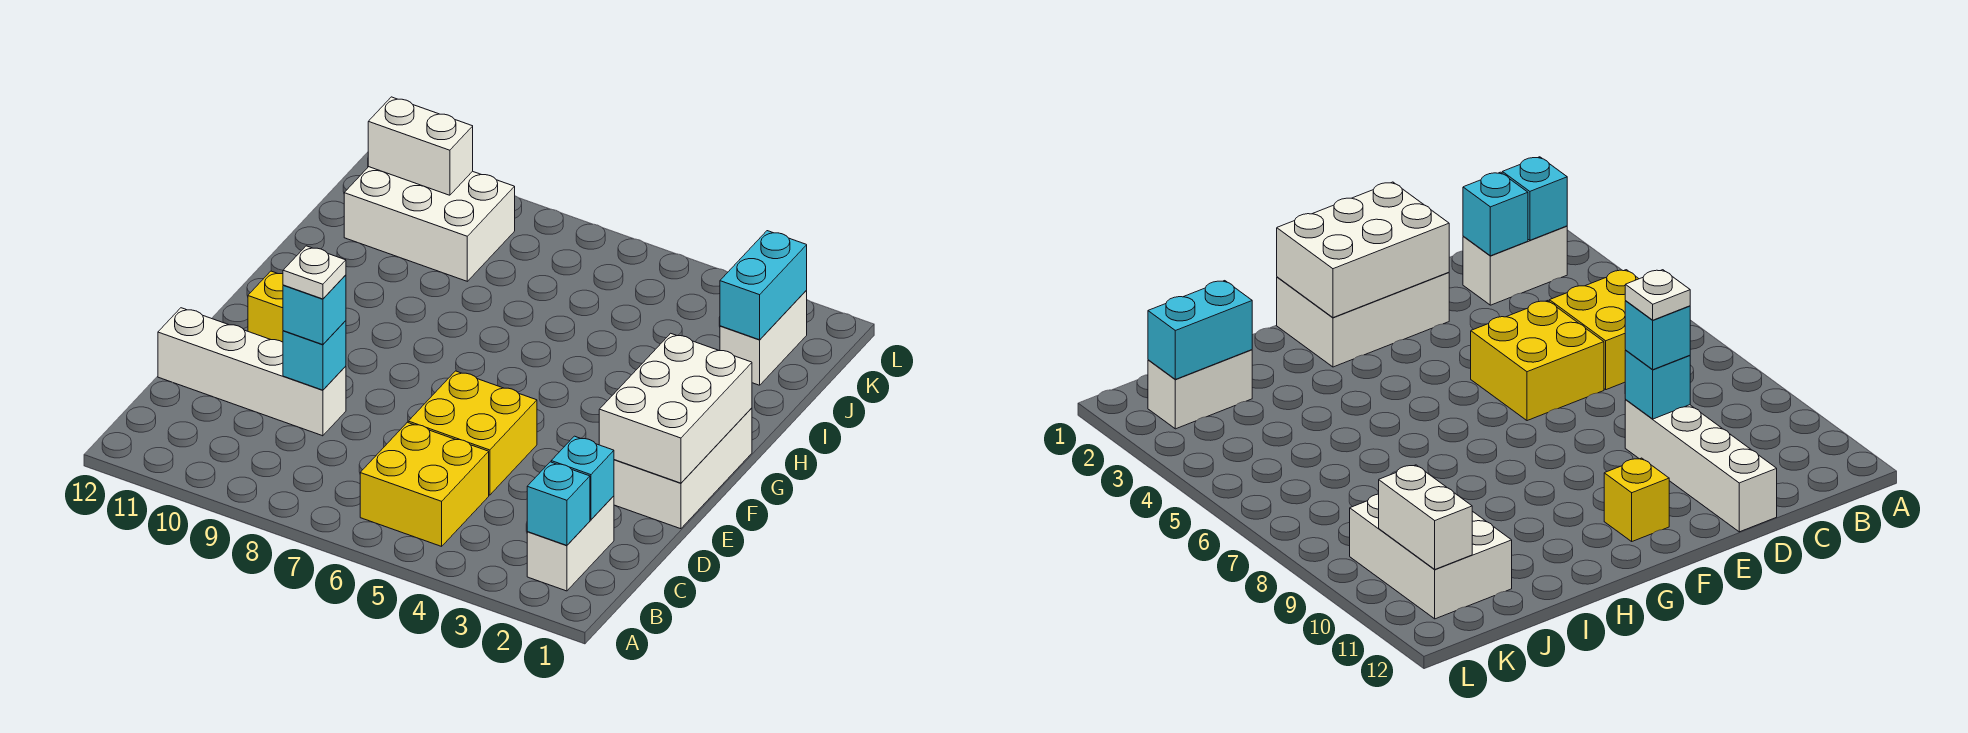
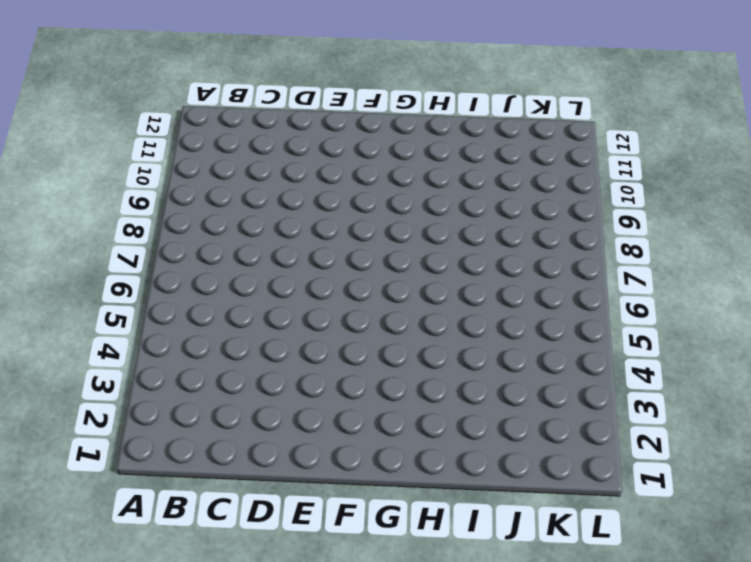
none -> white brick B2:C2 level 1
none -> yellow brick B5:C6 level 1
none -> yellow brick D5:E6 level 1

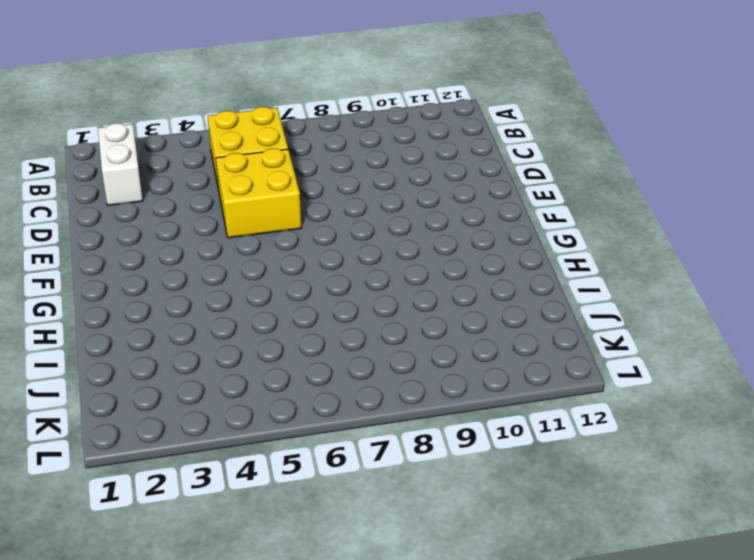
none -> white brick D9:D12 level 1
none -> white brick E1:G2 level 1
none -> yellow brick F11 level 1

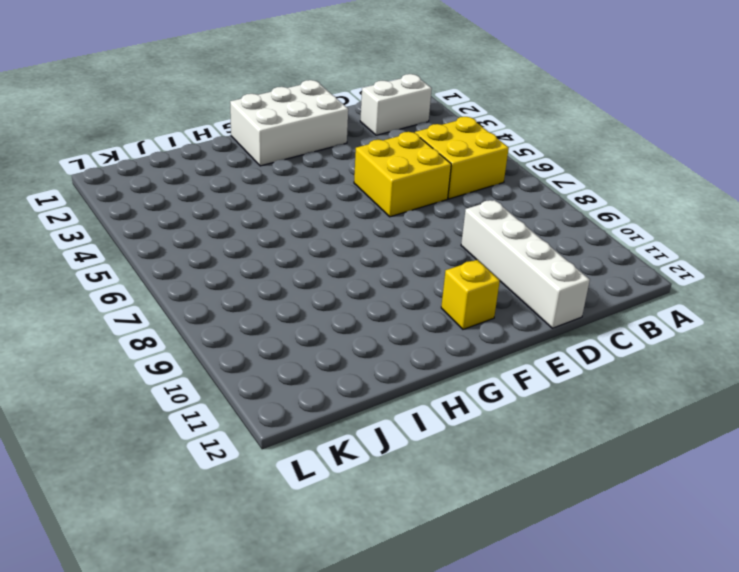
none -> white brick J2:K2 level 1
none -> white brick J9:K11 level 1
none -> cyan brick B2 level 2

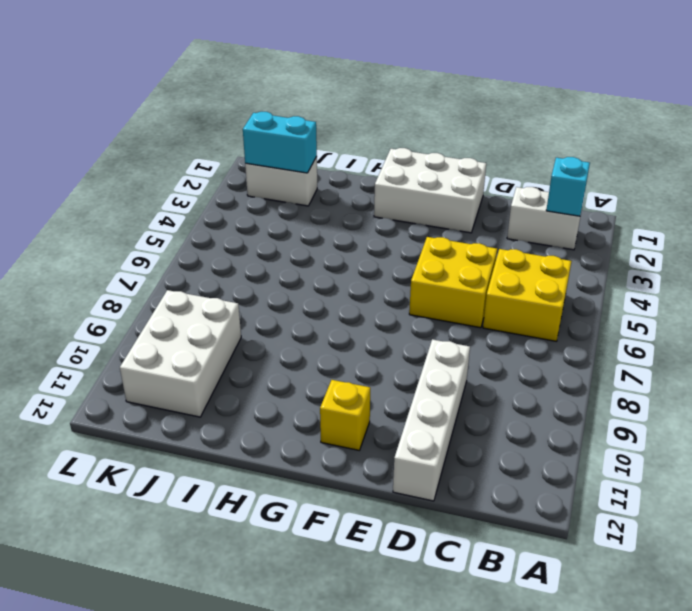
none -> cyan brick C2 level 2
none -> cyan brick D9 level 2
none -> white brick E1:G2 level 2

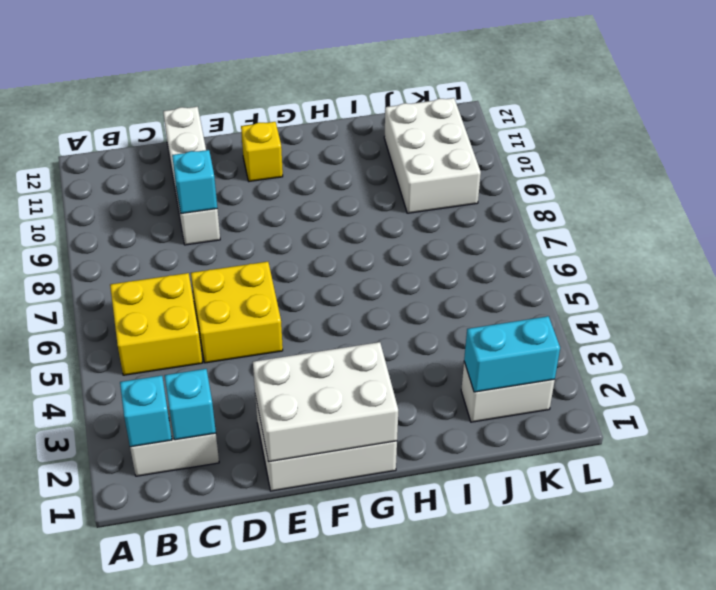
none -> white brick K10:K11 level 2
none -> cyan brick D9 level 3
none -> white plate D9 level 4

